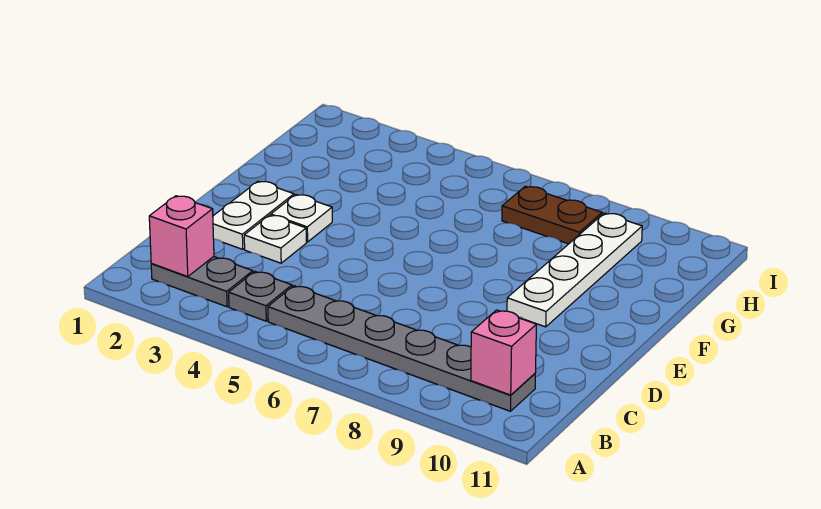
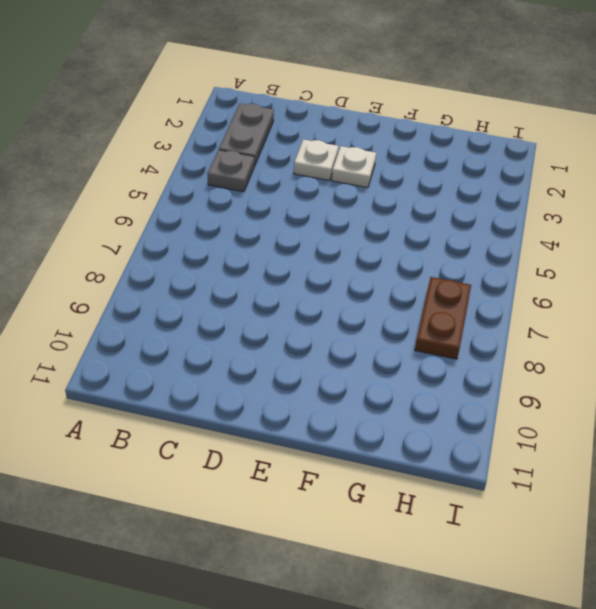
none -> grey plate B5:B10 level 1
none -> white plate D2:E2 level 1

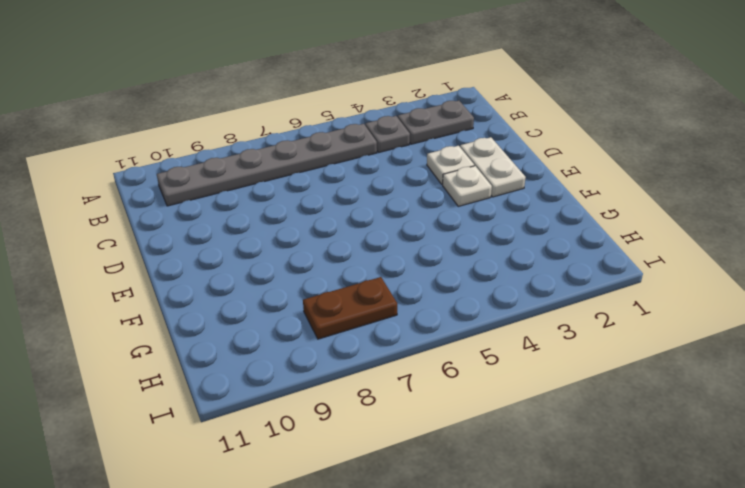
none -> white plate E9:H9 level 1
none -> pink brick B2 level 2

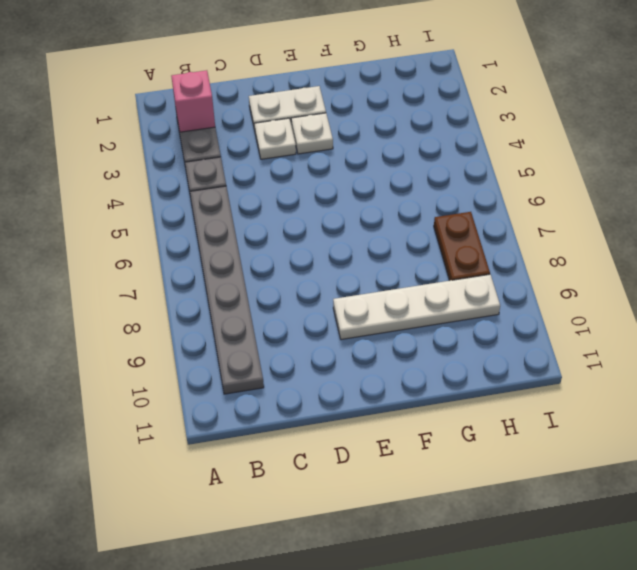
none -> pink brick B10 level 2

